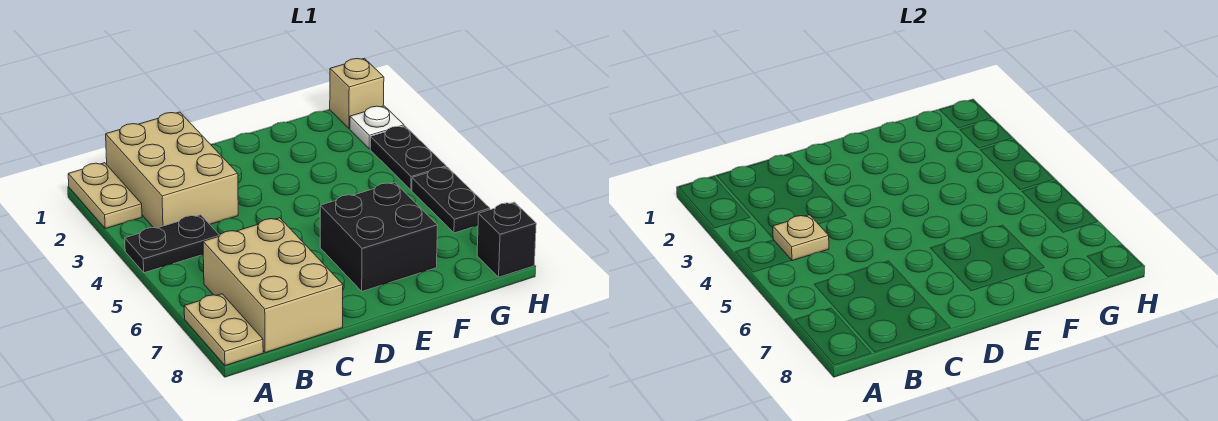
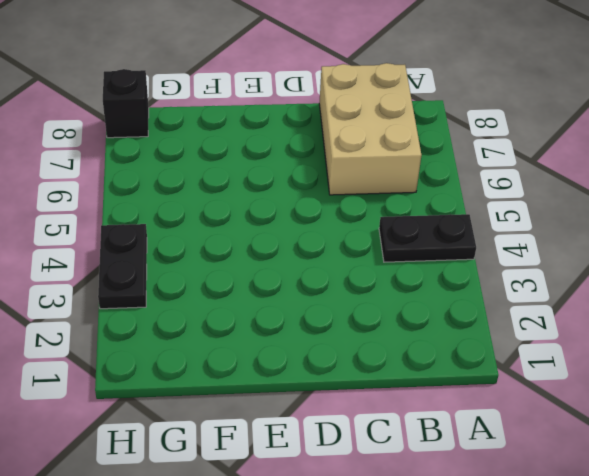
none -> tan plate A1:A2 level 1
none -> tan plate A7:A8 level 1
none -> tan brick B1:C3 level 1

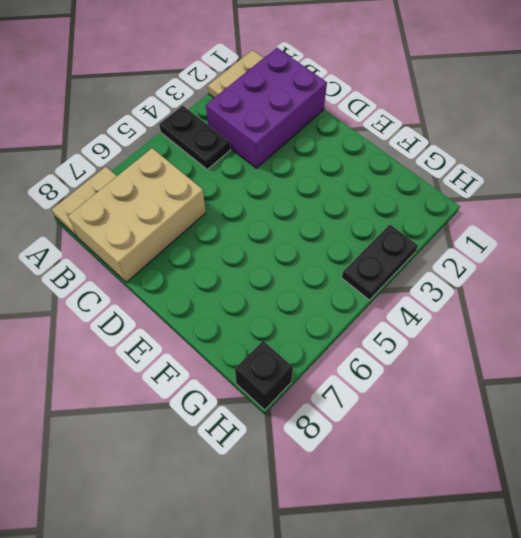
purple brick B1:C3 level 1 -> tan brick B1:C3 level 1
none -> black brick E6:F7 level 1
none -> tan brick H1 level 1
none -> white plate H2 level 1

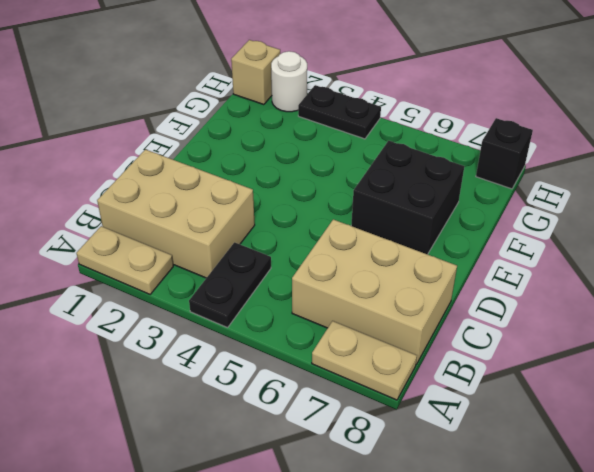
white round brick H2 level 1 -> white plate H2 level 1
none -> black plate H5:H6 level 1
none -> tan plate B4 level 2

